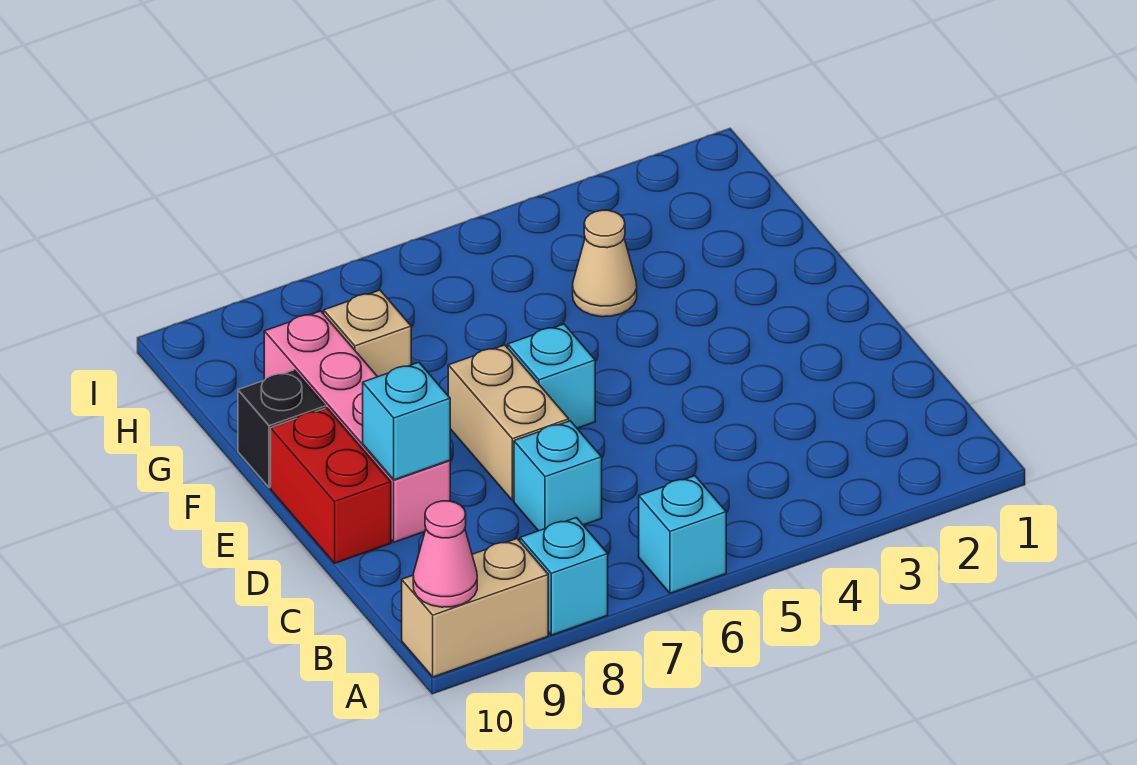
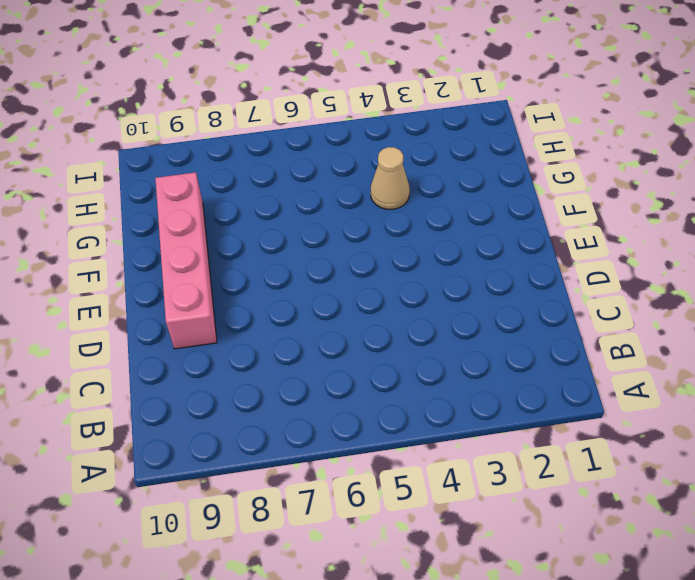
none -> cyan brick A6 level 1
none -> cyan brick A8 level 1
none -> tan brick A9:A10 level 1

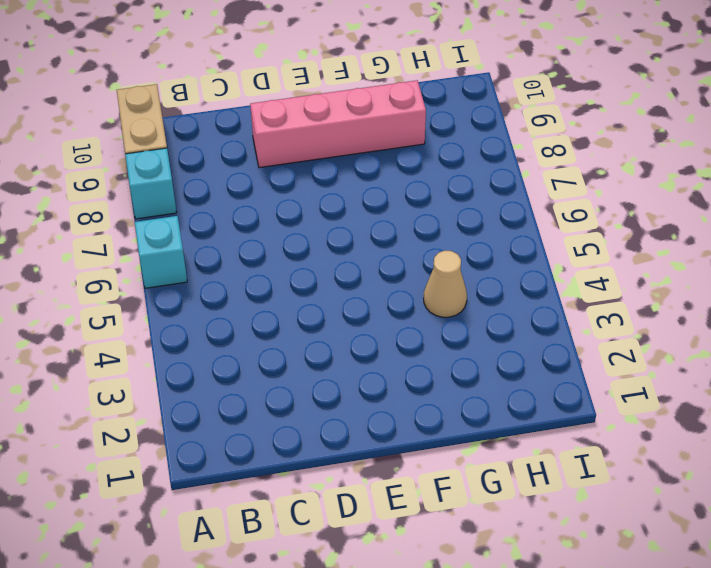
none -> cyan brick C7 level 1
none -> tan brick D7:E7 level 1
none -> red brick D10:E10 level 1

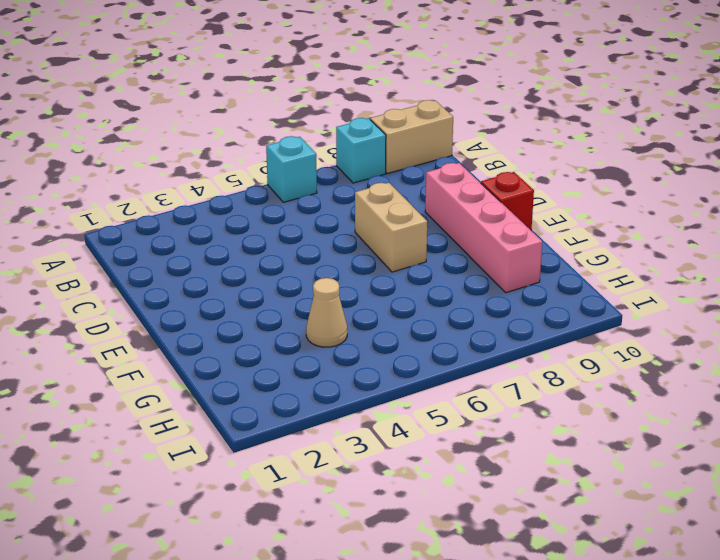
red brick E10 level 1 -> red brick D10:E10 level 1
none -> cyan brick C7 level 1
none -> cyan brick E6 level 1
none -> black brick F10 level 1

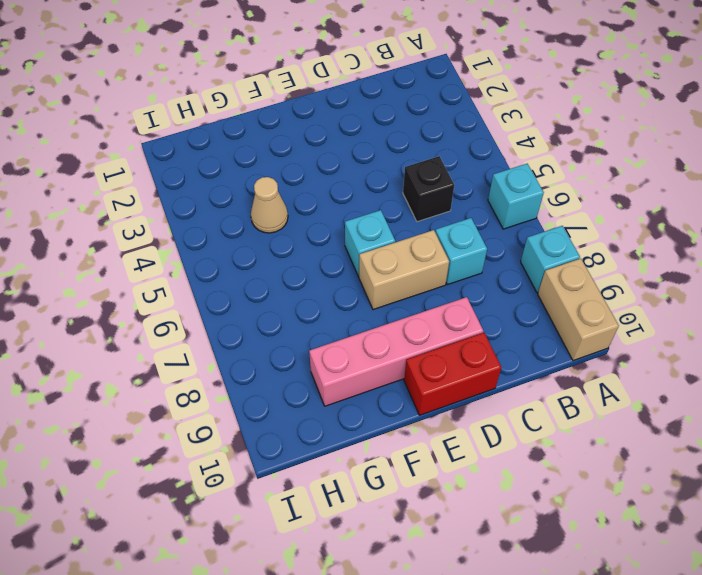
black brick C5 level 1 -> black brick F10 level 1
none -> tan brick G8 level 1
none -> pink cone A10 level 2
none -> cyan brick D9 level 2

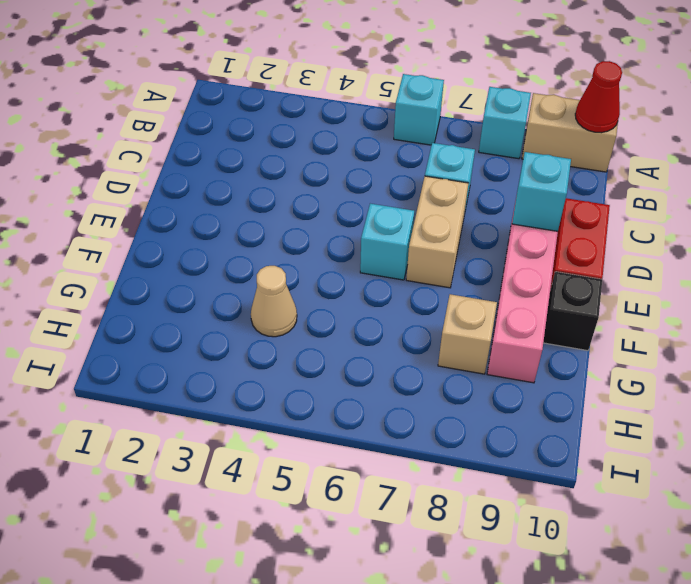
red cone A10 level 2 -> pink cone A10 level 2

